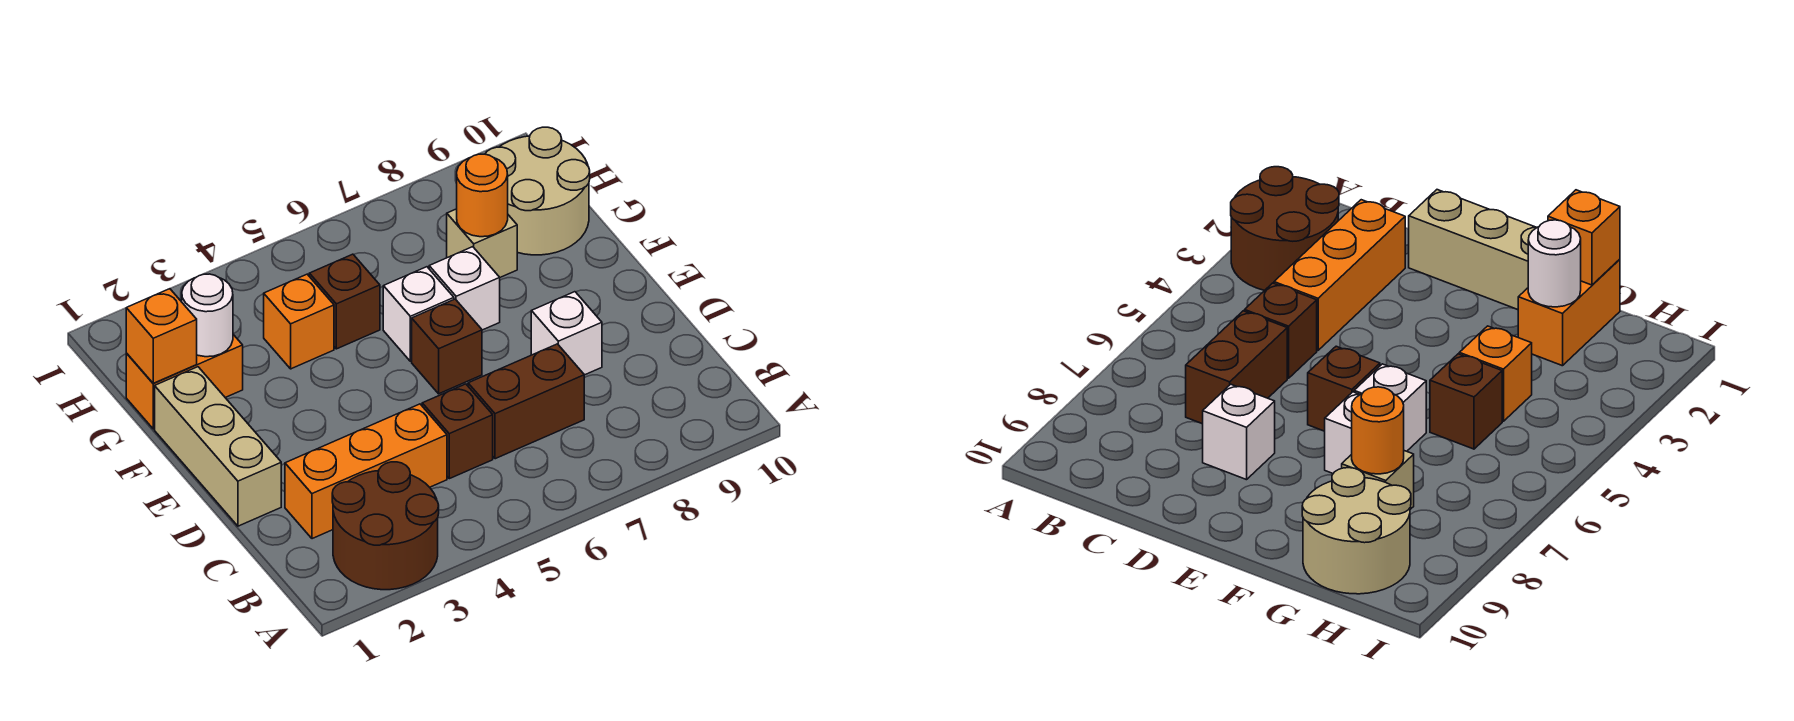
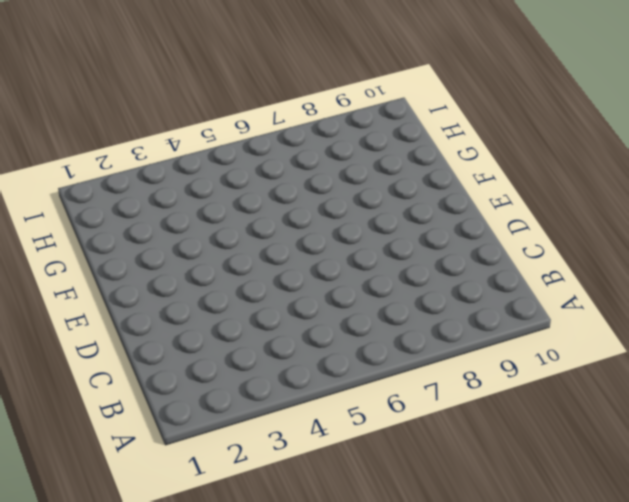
none -> brown round brick A2:B3 level 1
none -> orange brick C2:C4 level 1
none -> brown brick C5 level 1

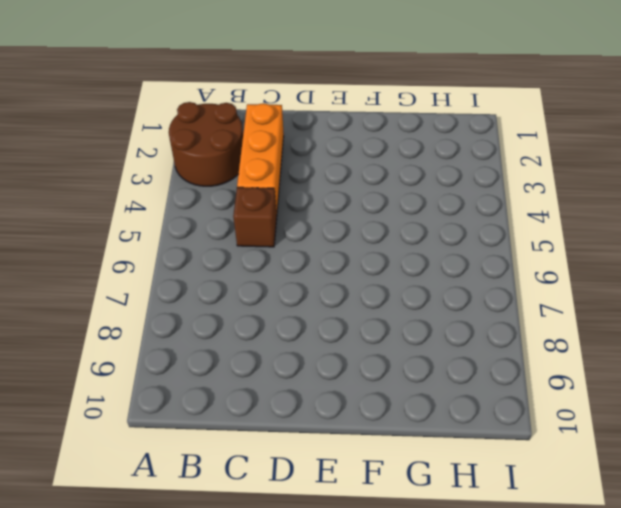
none -> brown brick C6:C7 level 1
none -> tan brick D1:F1 level 1
none -> white brick D8 level 1

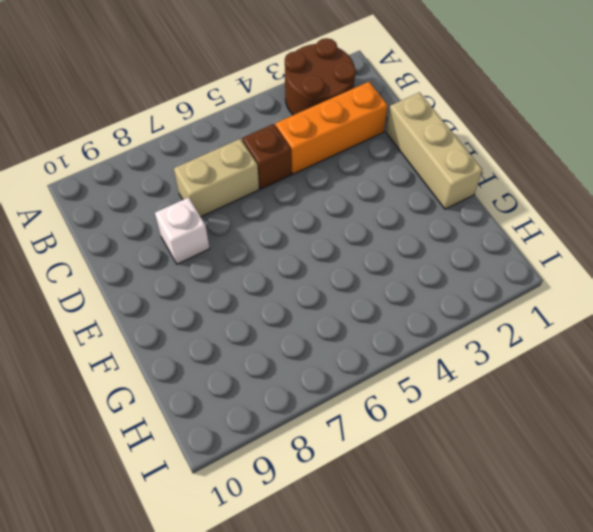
tan brick C6:C7 level 1 -> brown brick C6:C7 level 1
none -> brown brick E6 level 1
none -> white brick F6 level 1
none -> white brick F7 level 1

